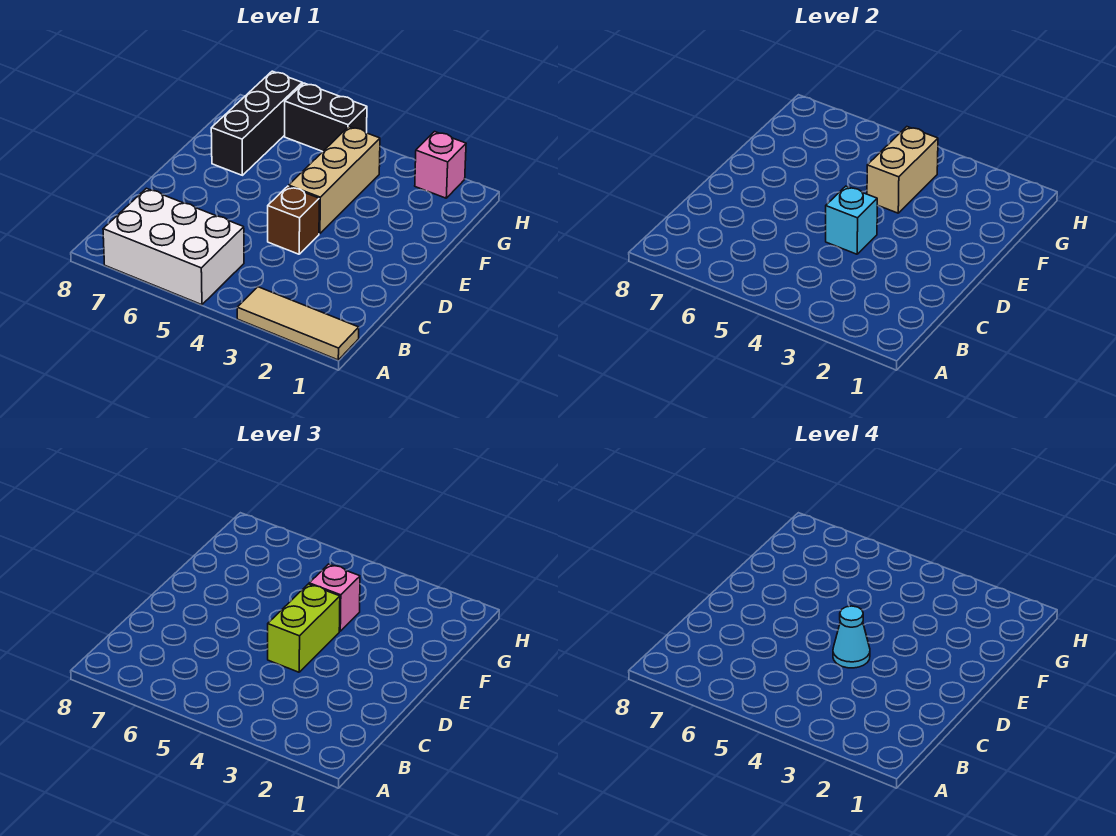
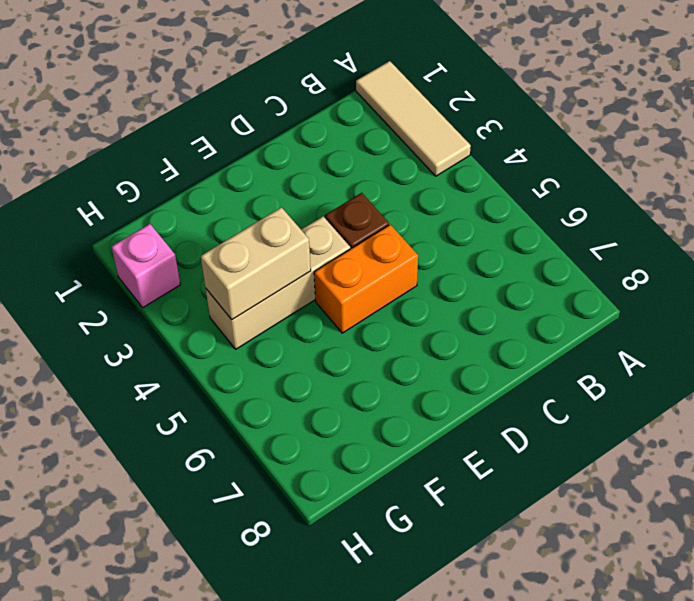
orange brick D5:E5 level 1 -> none
none -> white brick A5:B7 level 1
none -> black brick F7:H7 level 1
none -> black brick H5:H6 level 1

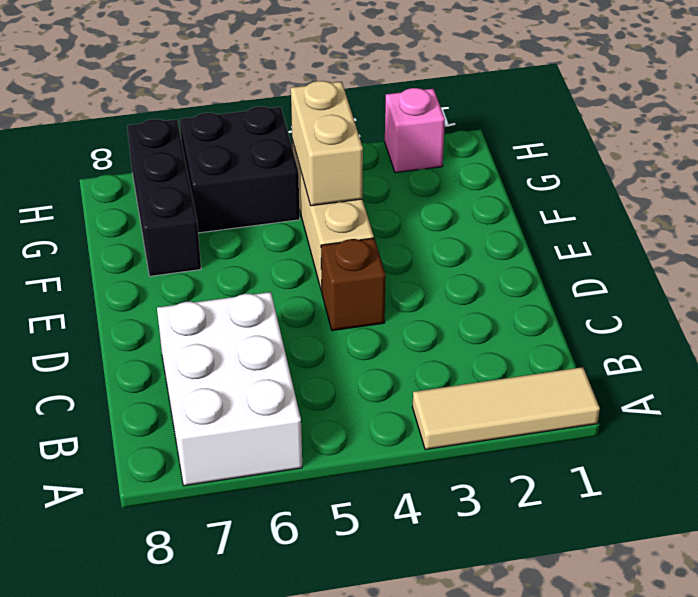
white brick A6:C7 level 1 -> white brick A5:B7 level 1
black brick G5:H6 level 1 -> black brick H5:H6 level 1
none -> cyan brick D4 level 2
none -> lime brick D4:E4 level 3
none -> pink brick F4 level 3

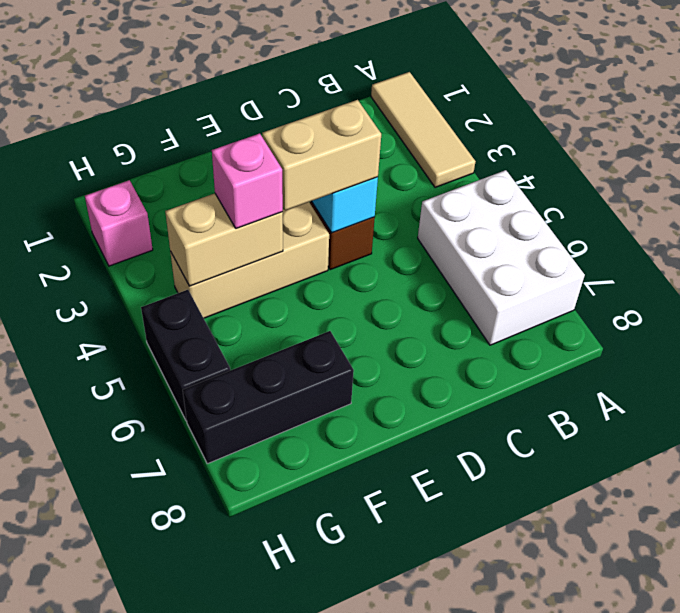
tan brick D4:E4 level 3 -> lime brick D4:E4 level 3
none -> cyan cone D4 level 4

